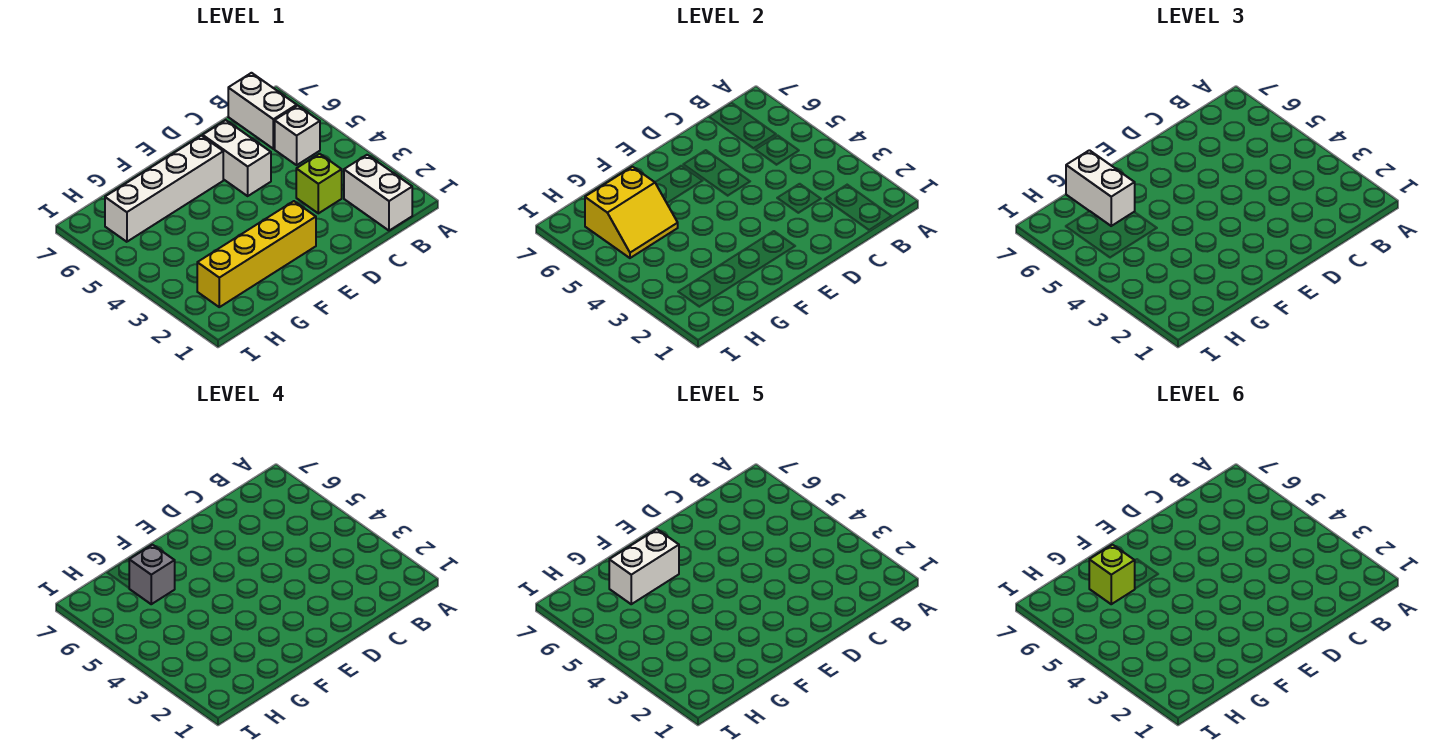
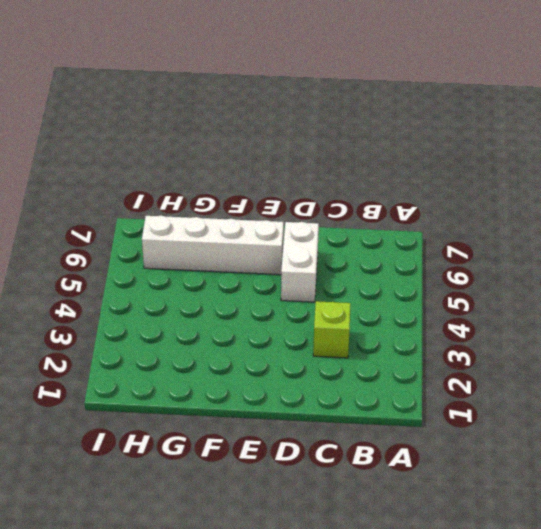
none -> white brick B1:B2 level 1
none -> white brick B5 level 1
none -> white brick B6:B7 level 1

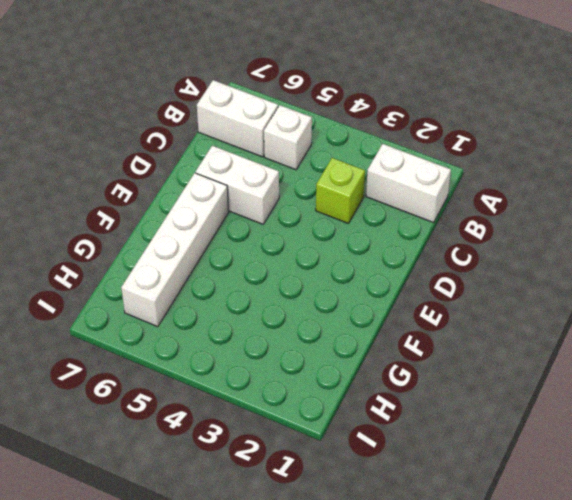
none -> yellow brick E2:H2 level 1
none -> yellow slope G5:H6 level 2 top 6
none -> white brick G6:G7 level 3

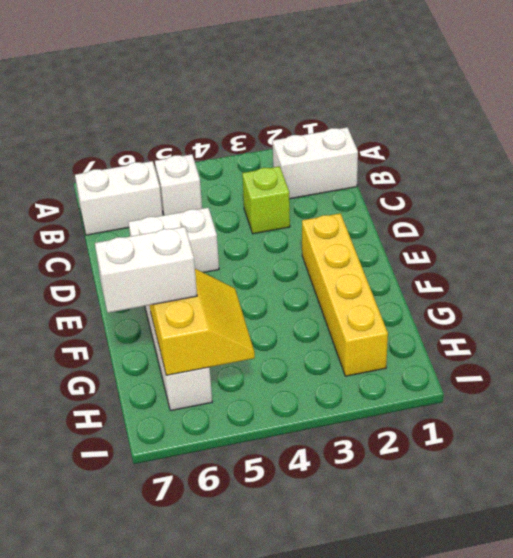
none -> grey brick G6 level 4
none -> white brick F6:G6 level 5
none -> lime brick G6 level 6

